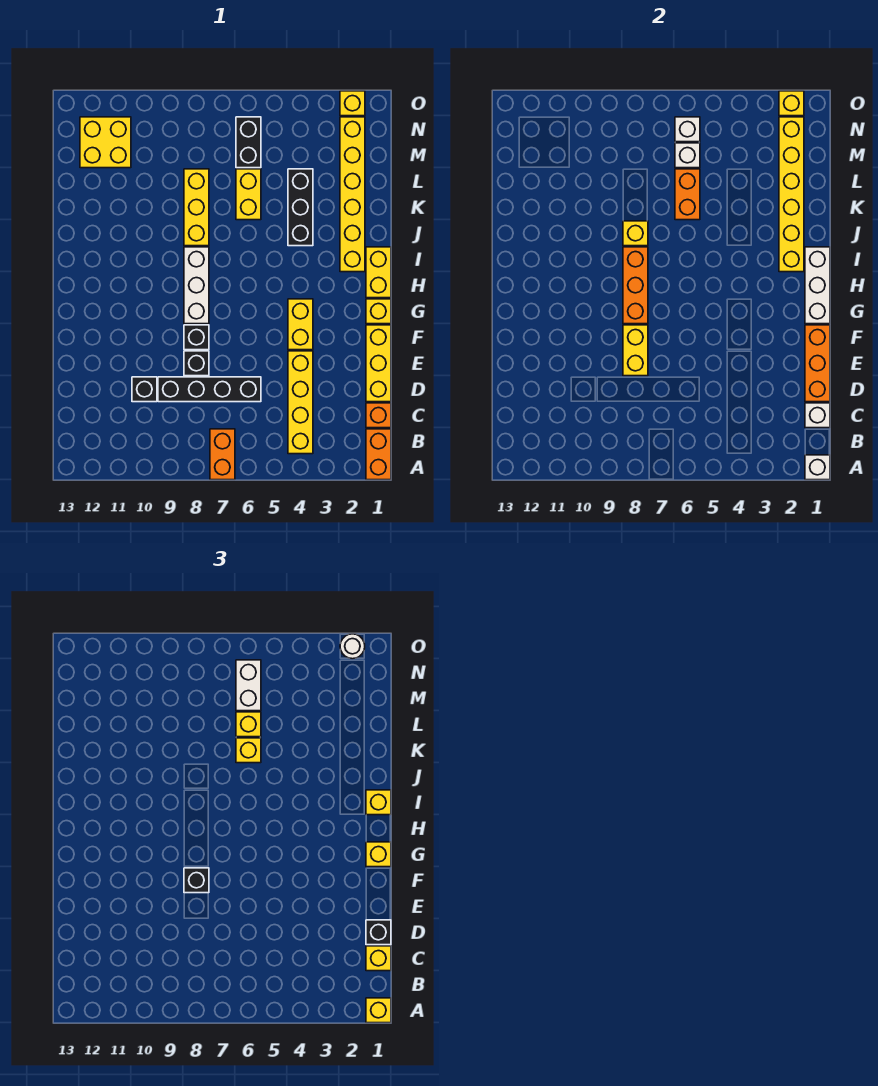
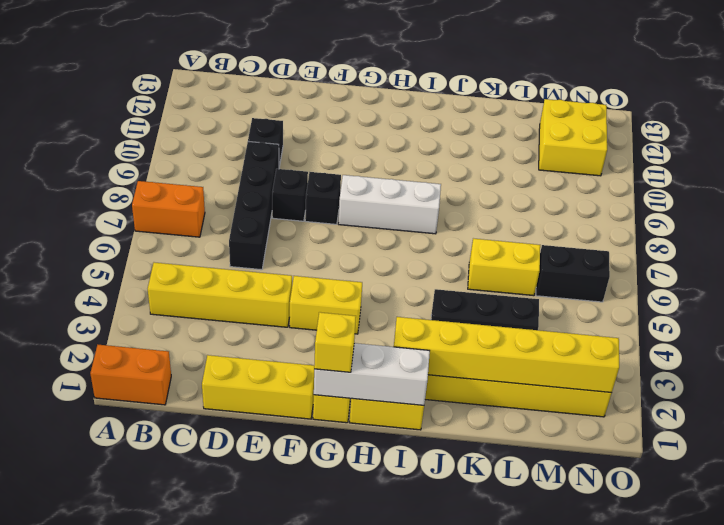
none -> orange brick C1 level 1
none -> yellow brick J8:L8 level 1
none -> yellow brick O2 level 1
none -> white brick A1 level 2

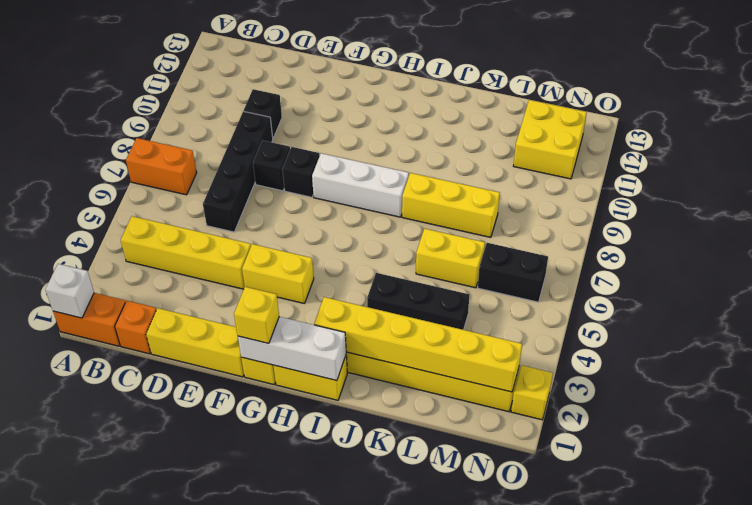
none -> white brick C1 level 2
none -> orange brick D1:F1 level 2
none -> yellow brick E8:F8 level 2
none -> orange brick G8:I8 level 2

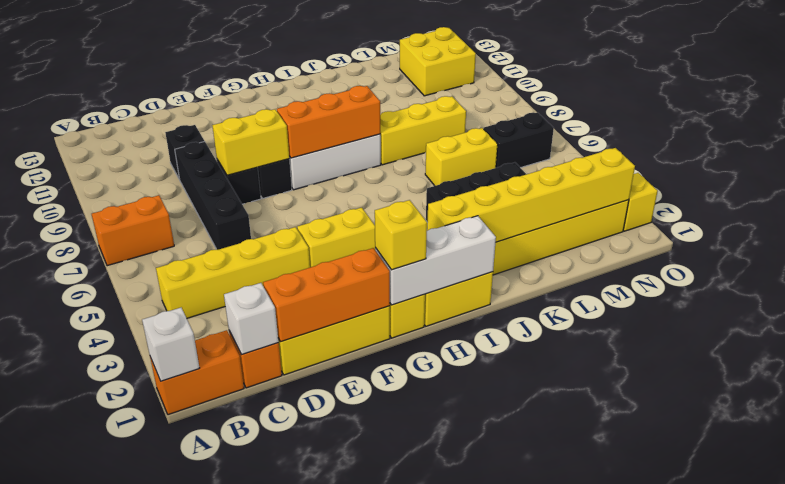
none -> yellow brick J8 level 2
none -> orange brick K6:L6 level 2
none -> white brick M6 level 2
none -> white brick N6 level 2

